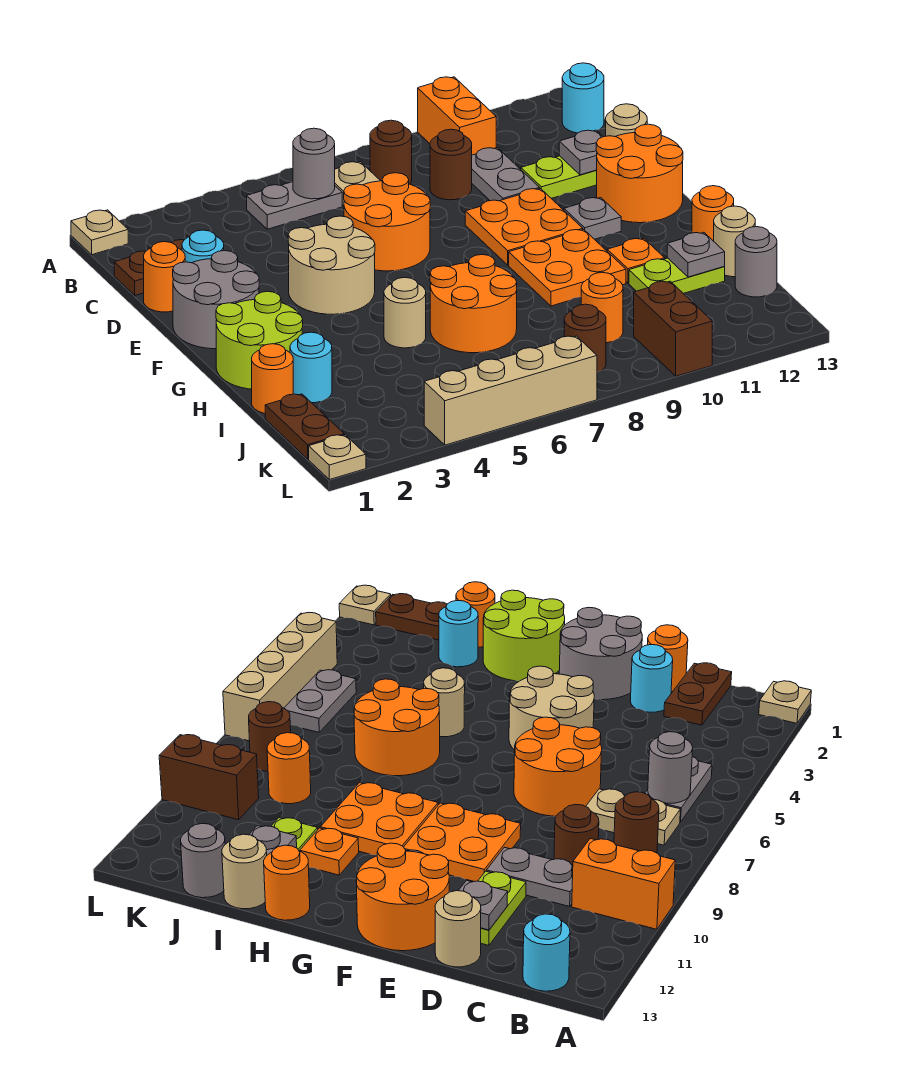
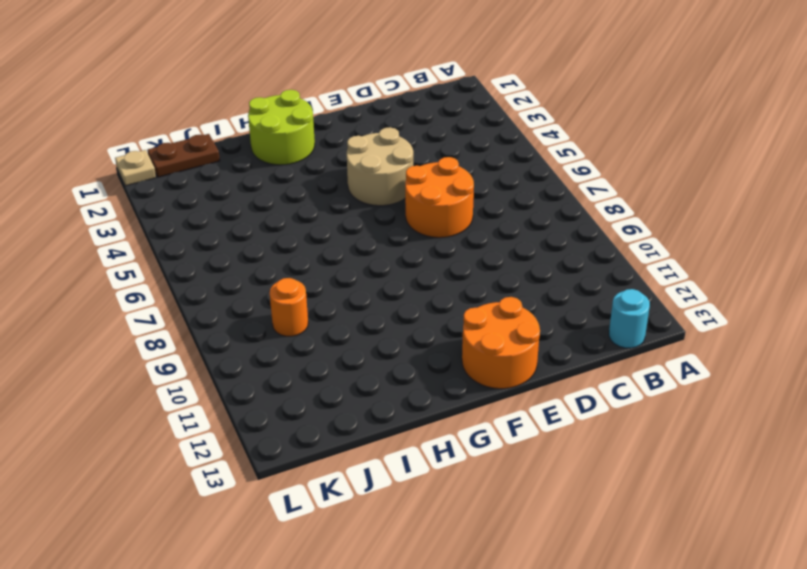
none -> tan plate A1 level 1
none -> orange brick A10:B10 level 1
none -> grey plate B5:B6 level 1
none -> tan plate B7:C7 level 1

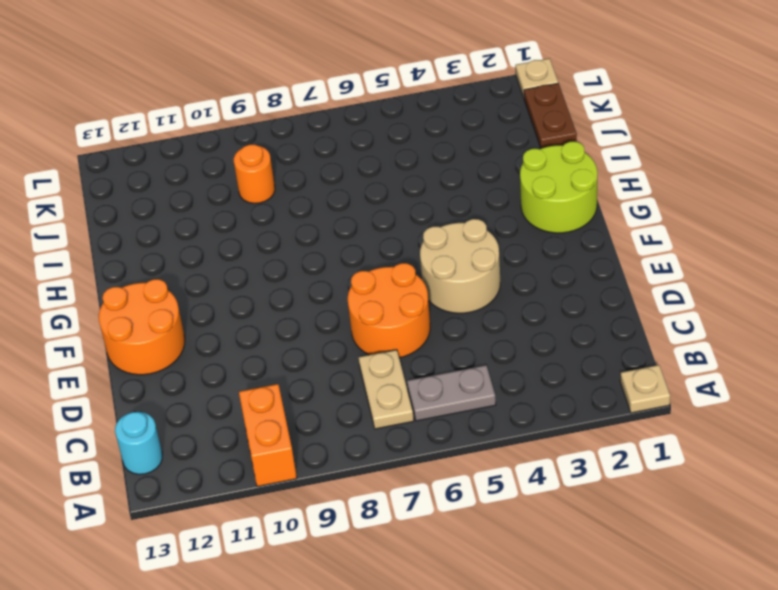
none -> brown round brick B8 level 1
none -> brown plate C1:C2 level 1
none -> brown round brick C9 level 1
none -> grey plate C10:D10 level 1

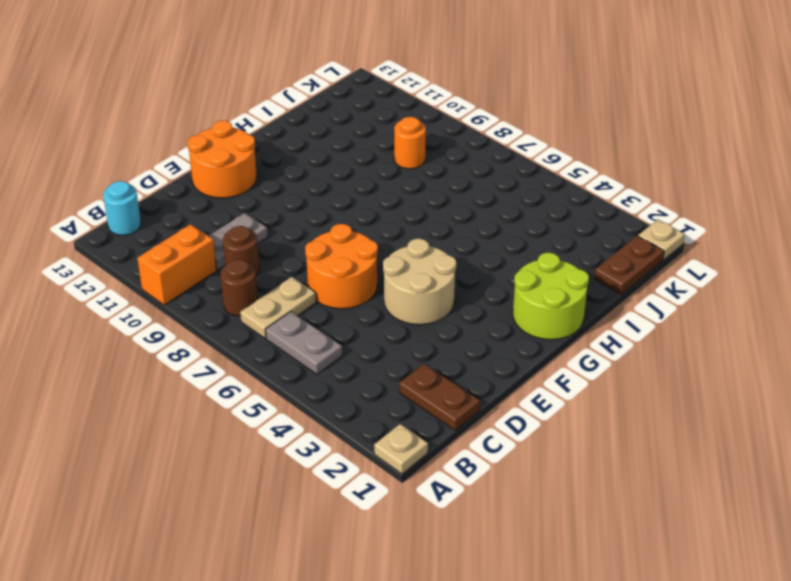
none -> orange round brick D1 level 1
none -> cyan round brick D2 level 1
none -> lime plate D11:D12 level 1
none -> tan round brick D13 level 1

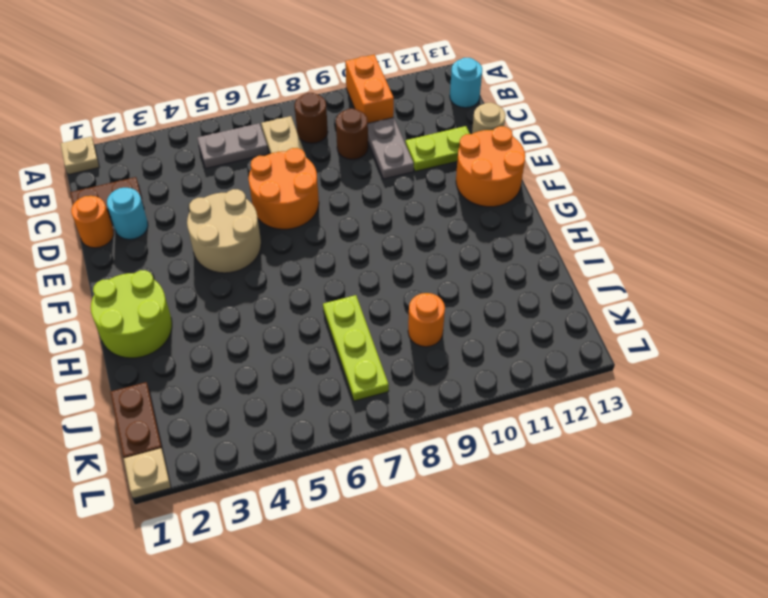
lime plate I7:K7 level 1 -> orange round brick H6:I7 level 1
none -> grey round brick E1:F2 level 1
none -> orange plate E9:F10 level 1
none -> grey plate F11 level 1
none -> orange plate G9:H10 level 1

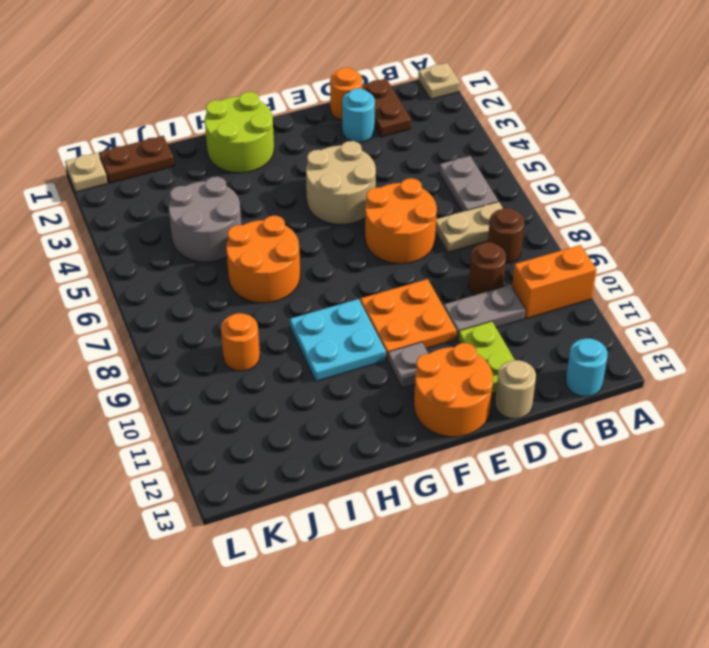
cyan plate G9:H10 level 1 -> orange plate G9:H10 level 1
grey round brick I4:J5 level 1 -> grey round brick E1:F2 level 1
none -> tan round brick H5 level 1
none -> orange plate H11 level 1
none -> orange round brick H13 level 1
none -> orange round brick I1 level 1

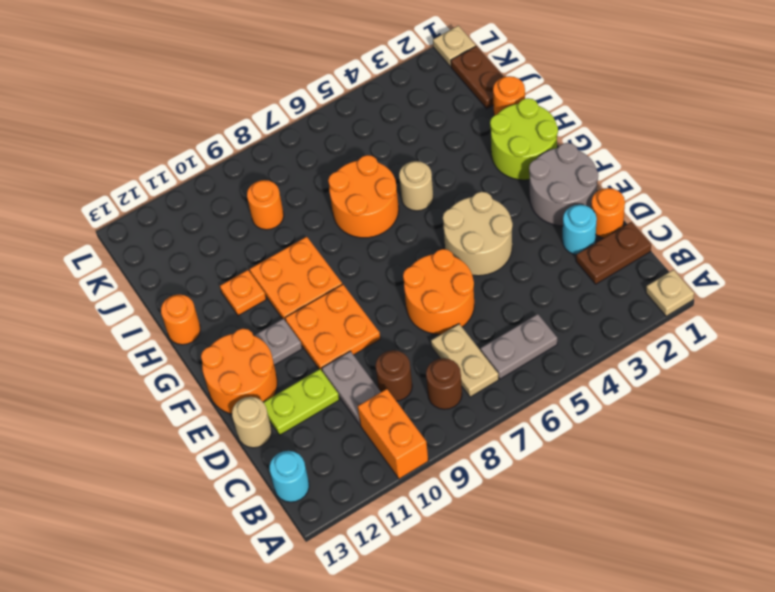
none -> cyan round brick I2 level 1
none -> lime plate I11:I12 level 1
none -> tan round brick I13 level 1
none -> grey round brick J13 level 1

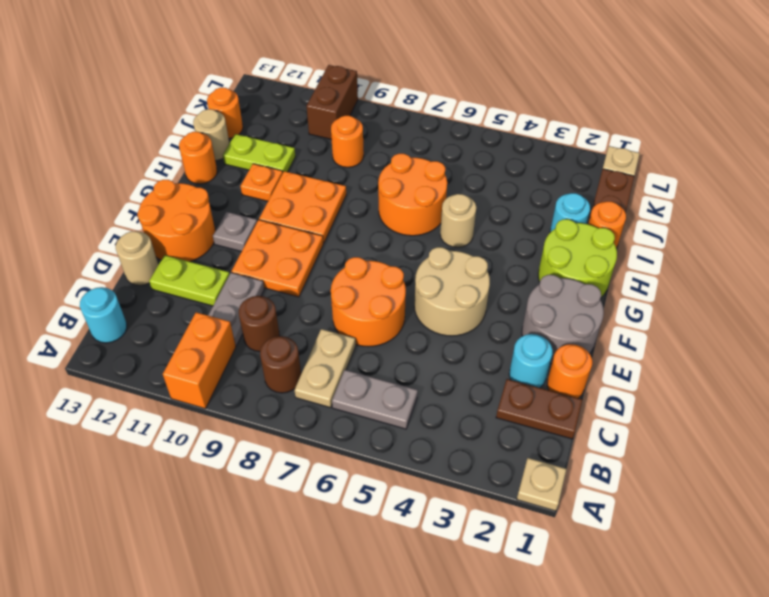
orange round brick J13 level 1 -> grey round brick J13 level 1
none -> grey plate K5:K6 level 1
none -> brown round brick K8 level 1
none -> tan brick L4:L7 level 1
none -> grey round brick B6 level 2

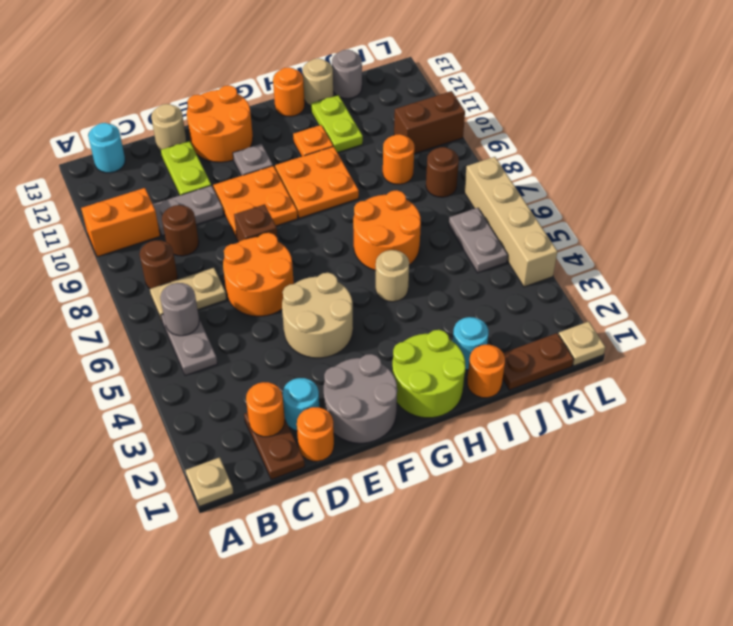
orange round brick C2 level 2 -> none
brown brick E8 level 1 -> none
none -> grey plate D12 level 2
none -> grey plate I12 level 2

